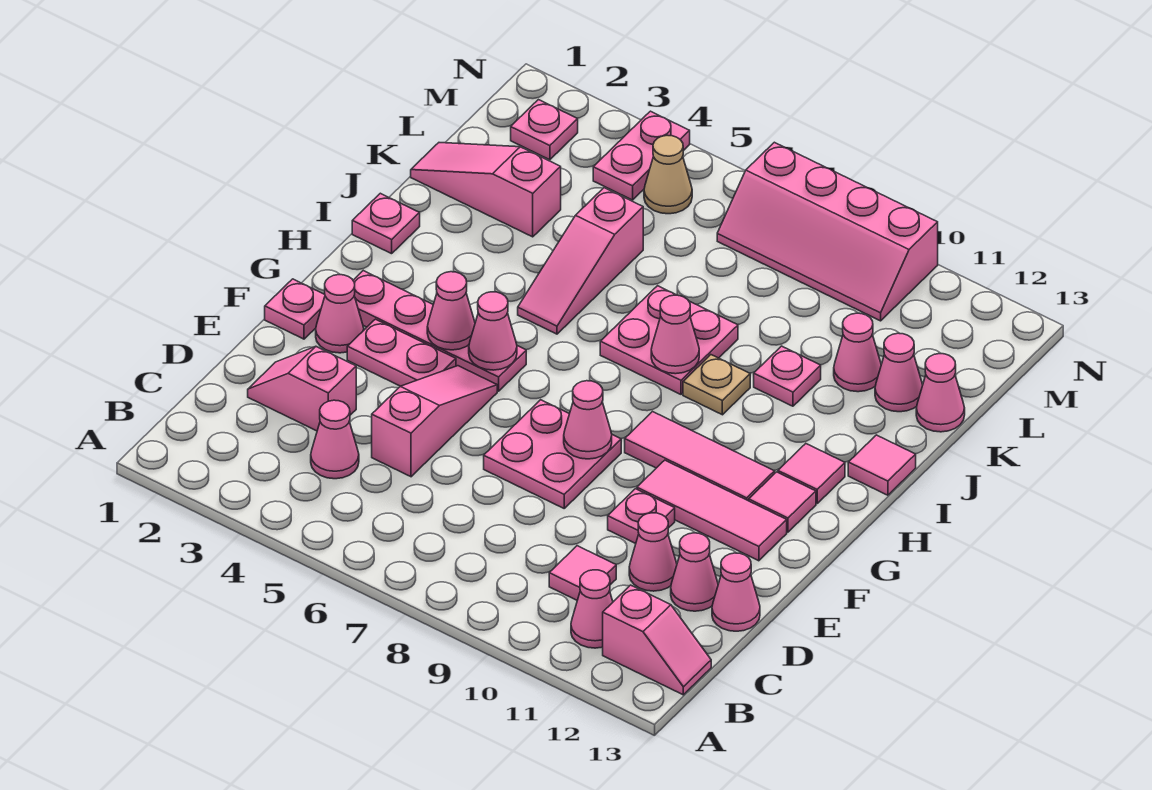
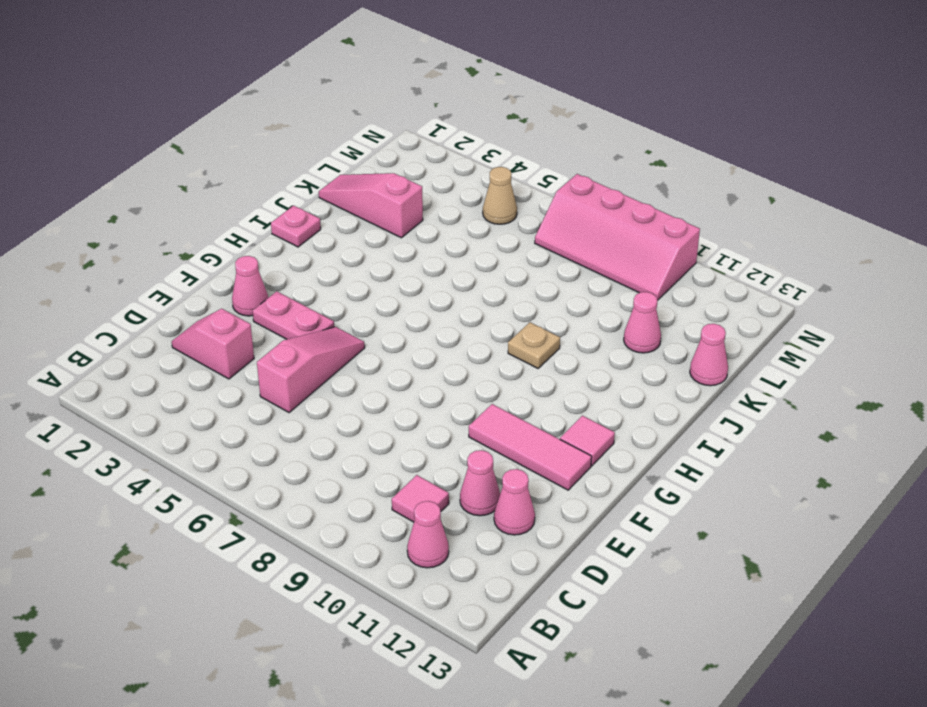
none -> pink slope B12:B13 level 1 top 12
none -> pink cone C4 level 1
none -> pink cone D13 level 1
none -> pink plate E7:F8 level 1

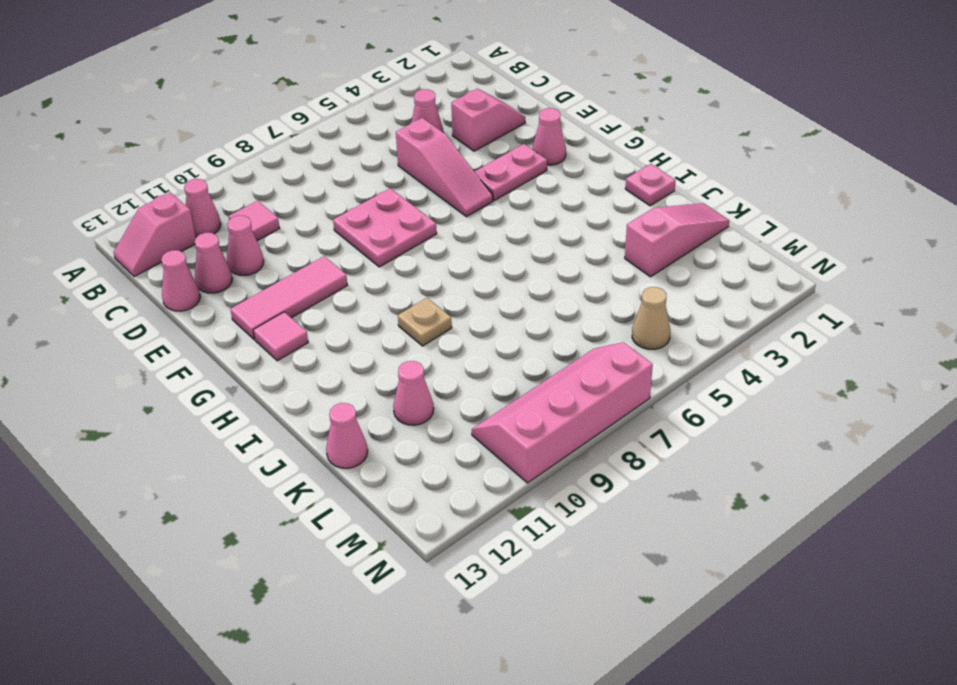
none -> pink plate E10 level 1
none -> pink plate F1 level 1
none -> pink plate G2:G5 level 1
none -> pink tile G9:G11 level 1

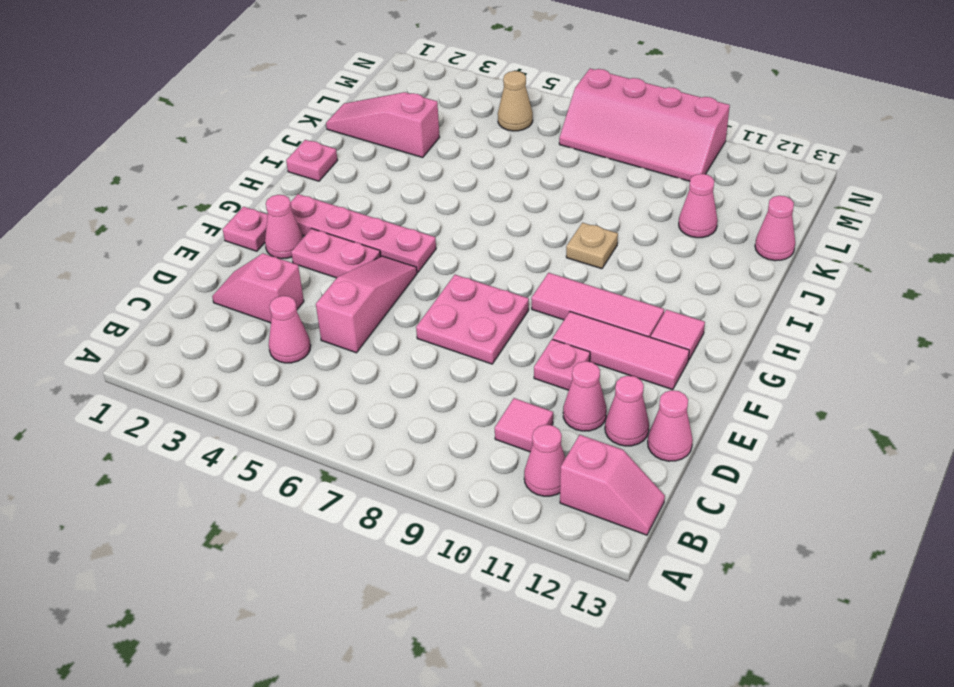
none -> pink tile H12 level 1
none -> pink slope I5:K5 level 1 top K
none -> pink plate I7:J8 level 1
none -> pink tile I13 level 1

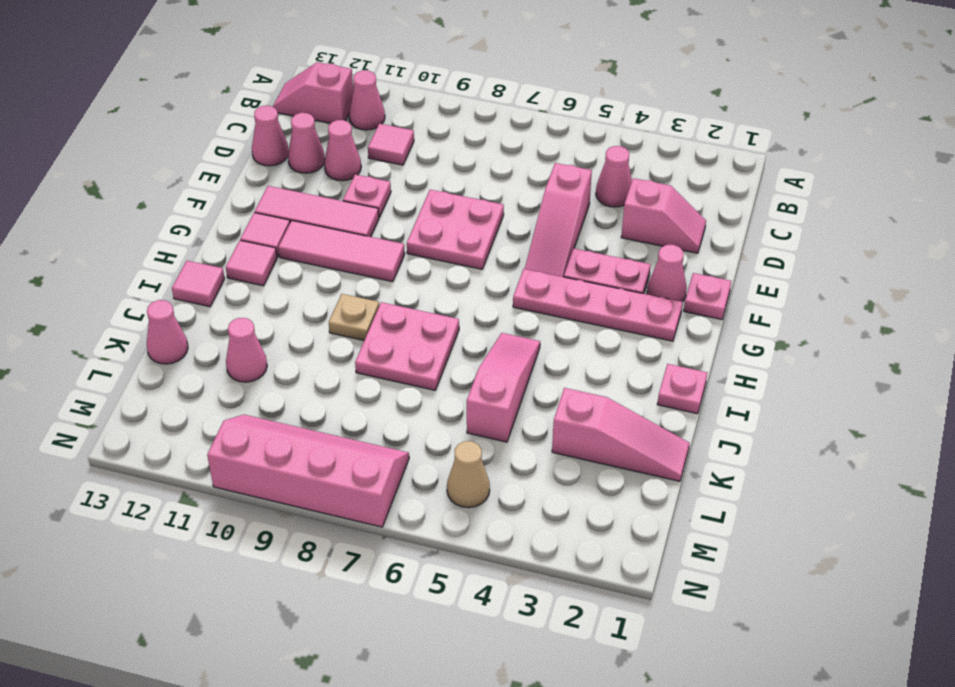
none -> pink plate J10 level 1
none -> pink cone K12 level 1
none -> pink plate M2 level 1
none -> pink plate M4:N4 level 1

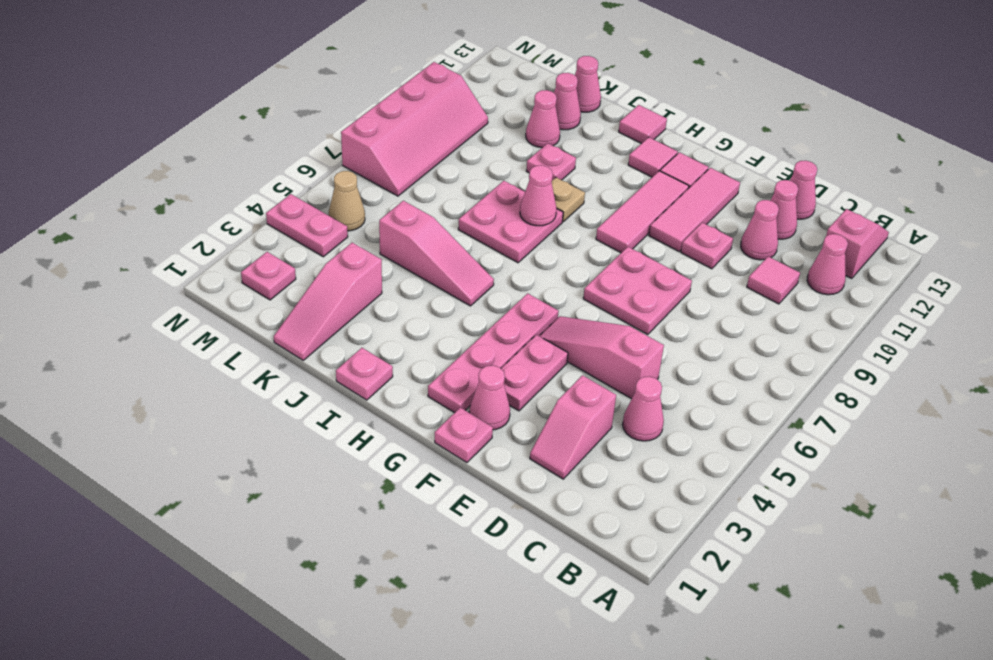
none -> pink cone F8 level 2
none -> pink cone G4 level 2
none -> pink cone G5 level 2

